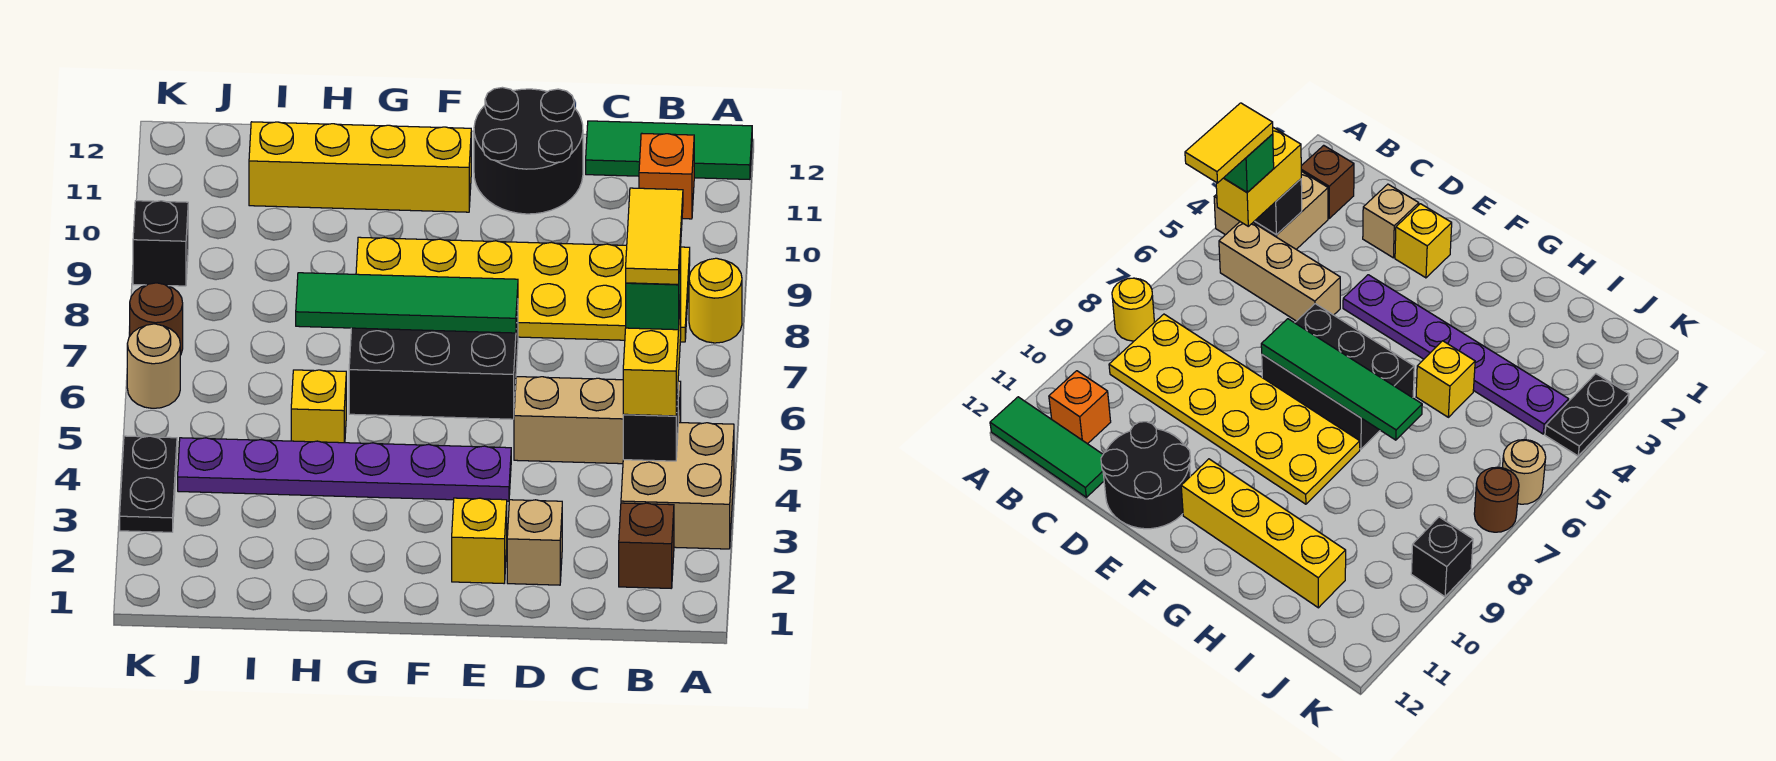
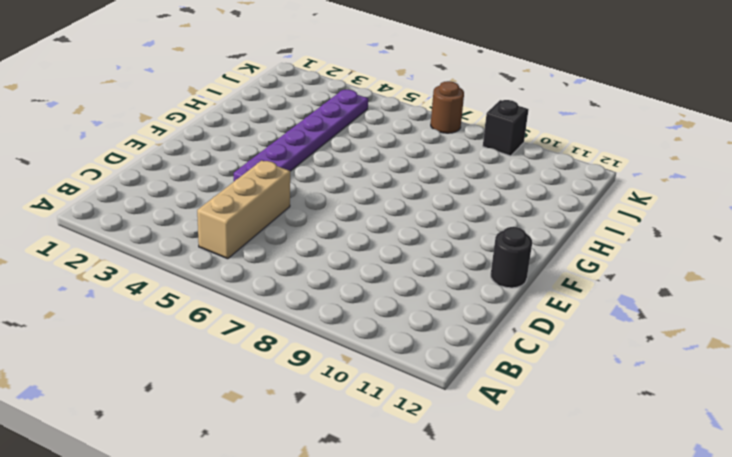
black round brick E12 level 1 -> black round brick D11:E12 level 1
none -> tan brick A3:B4 level 1
none -> yellow round brick A8 level 1
none -> green tile A12:C12 level 1

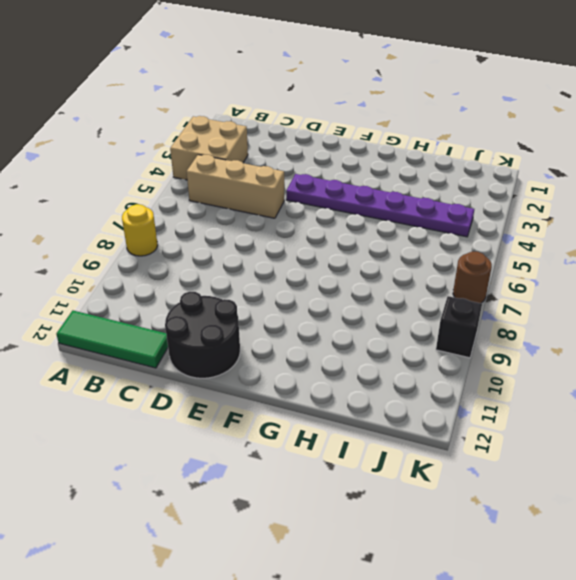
none -> brown brick B2 level 1
none -> yellow plate B8:G9 level 1
none -> orange brick B11 level 1

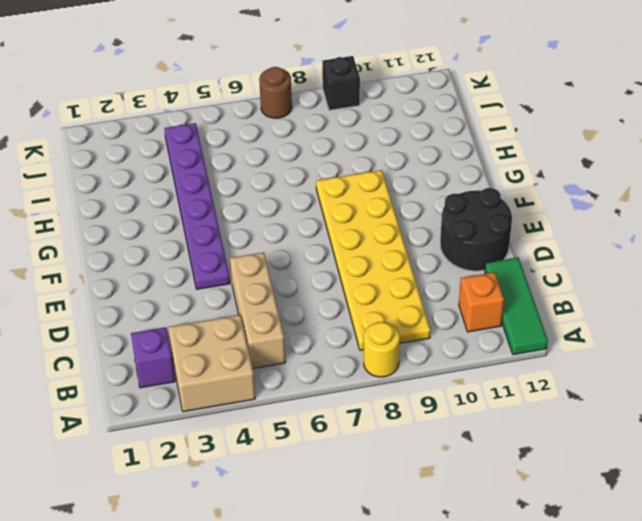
purple brick B2 level 1 -> brown brick B2 level 1
none -> tan brick D2 level 1
none -> yellow brick E2 level 1
none -> black brick E6:G7 level 1

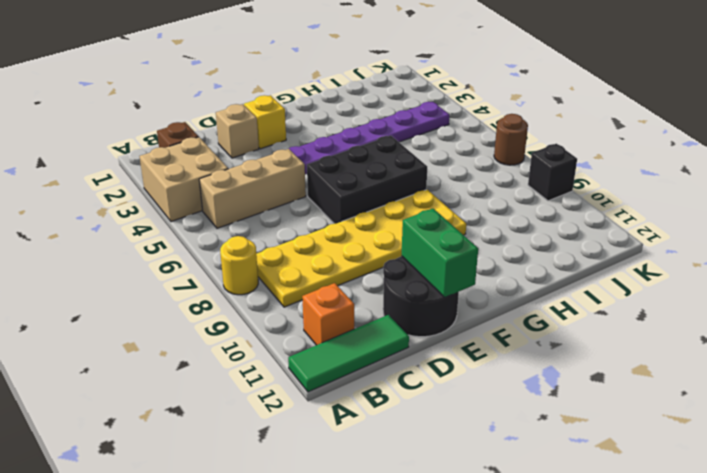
green brick E11:E12 level 2 -> none
none -> yellow brick F11:I11 level 1
none -> yellow brick H5 level 1
none -> black plate K3:K4 level 1

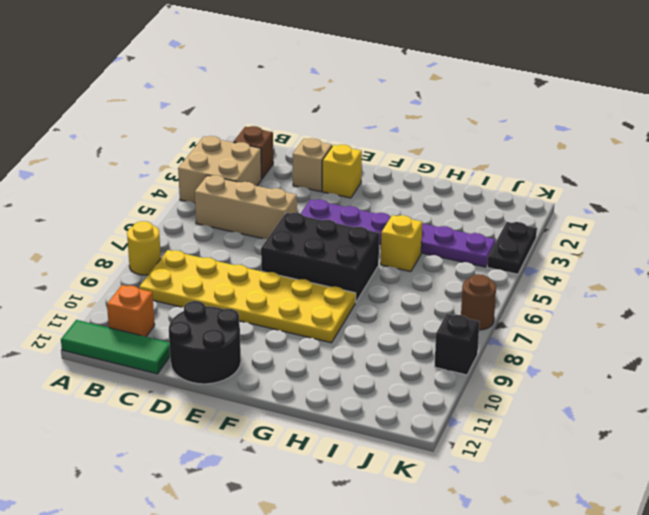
none -> yellow brick F11:I11 level 1
none -> tan round brick K6 level 1
none -> black brick B4 level 2

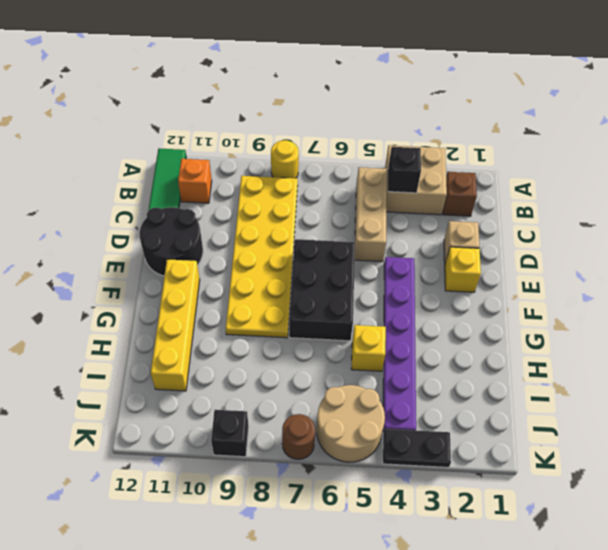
tan round brick J5:K6 level 1 -> tan round brick K6 level 1
none -> green tile E7:H7 level 2
none -> yellow brick B4:B5 level 3
none -> green brick B5 level 4

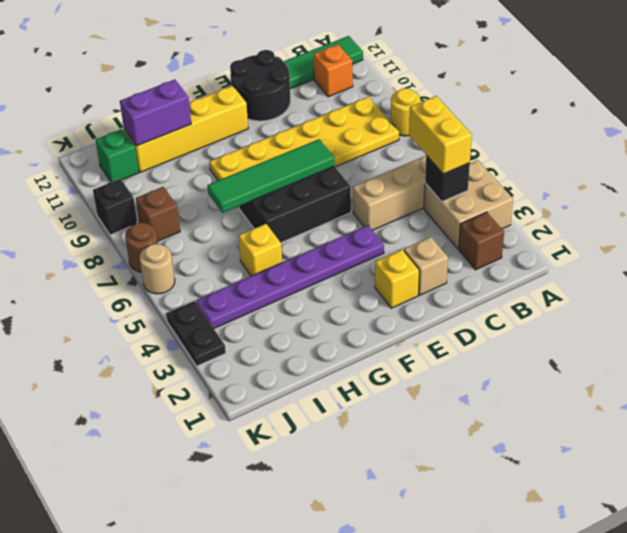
purple brick H11:I11 level 2 -> none
brown brick J8 level 1 -> none
green brick J11 level 1 -> green brick B5 level 4
none -> yellow tile B5:B6 level 5

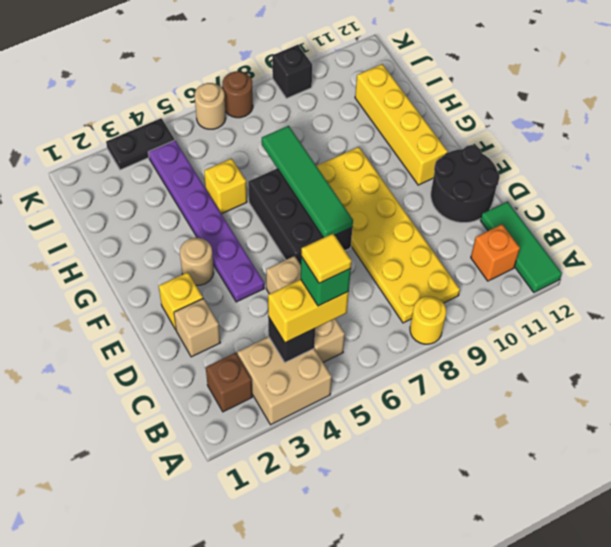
yellow tile B5 level 5 -> yellow tile B5:B6 level 5
tan round brick F3 level 1 -> none

